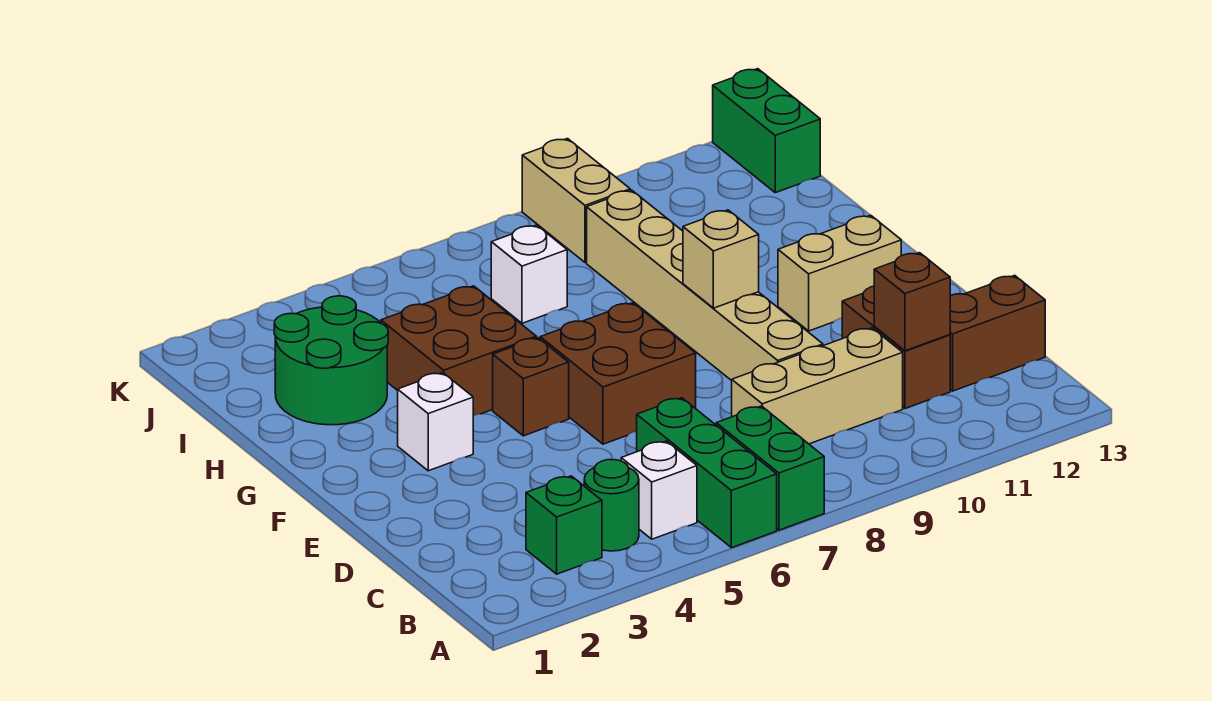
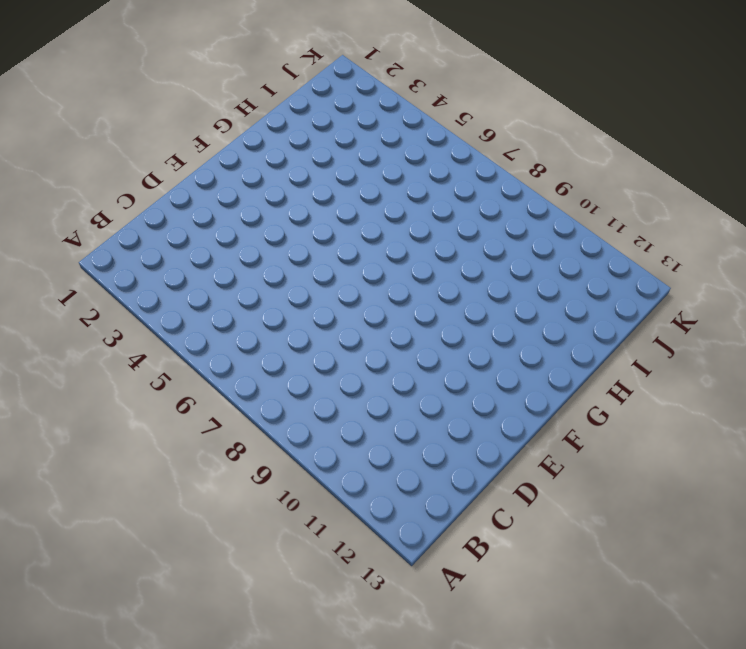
none -> green brick A6:C6 level 1
none -> green brick A7:B7 level 1
none -> green brick B3 level 1

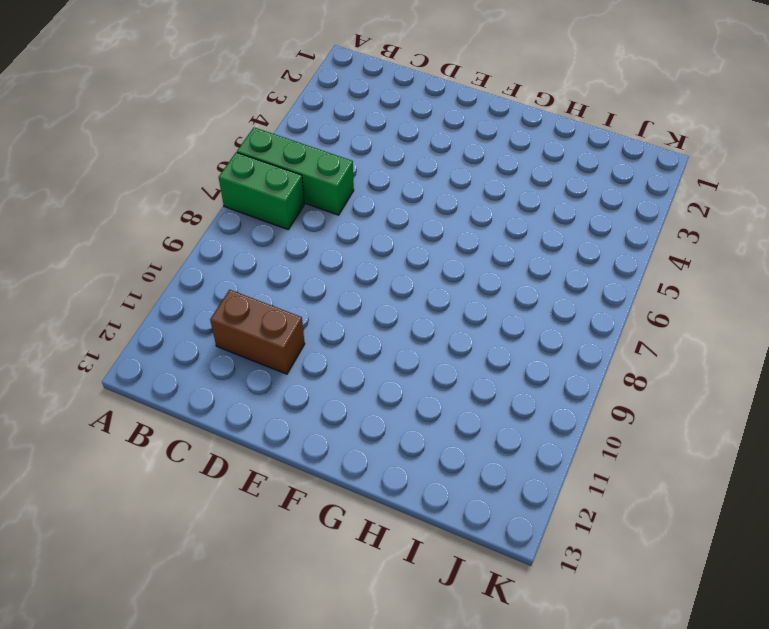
none -> green brick B3 level 1
none -> green round brick B4 level 1
none -> white brick B5 level 1

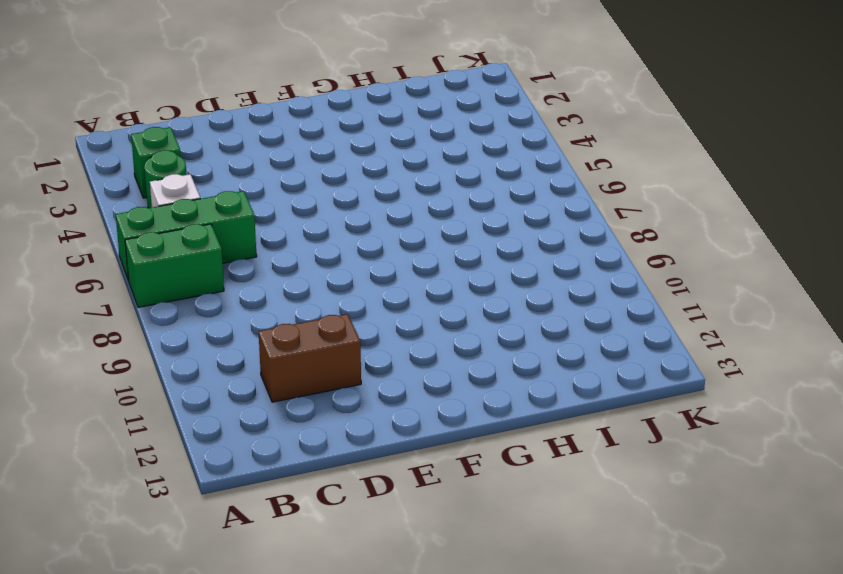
none -> tan brick C8:C10 level 1
none -> brown brick C12:C13 level 1
none -> tan brick D9:I9 level 1

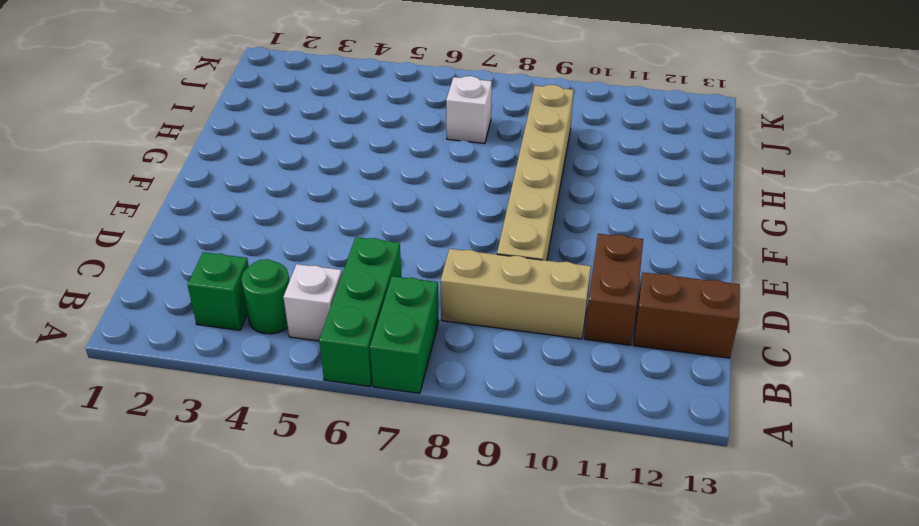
none -> brown brick E6:F7 level 1
none -> white brick F3 level 1
none -> brown brick F5 level 1

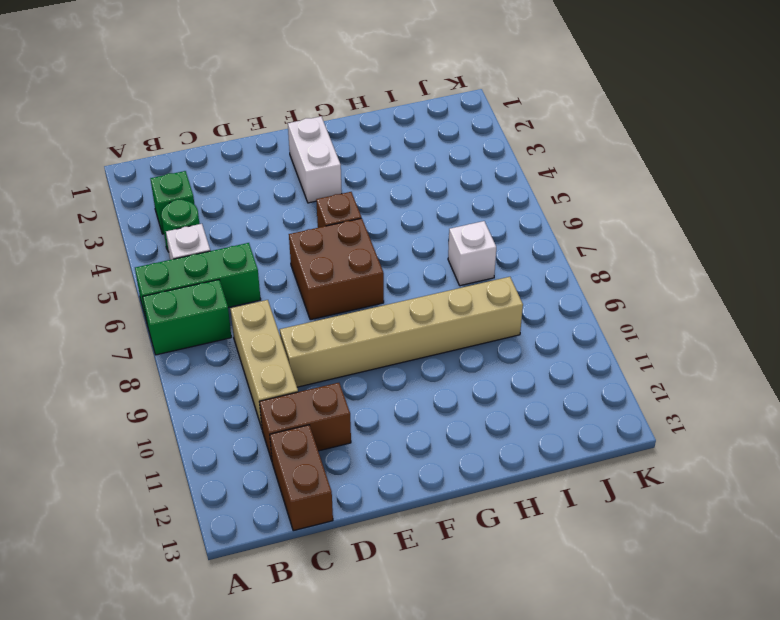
white brick F2:F3 level 1 -> white brick F3 level 1
none -> tan brick F11:F12 level 1
none -> brown brick G4:H5 level 1
none -> green round brick H2:I3 level 1

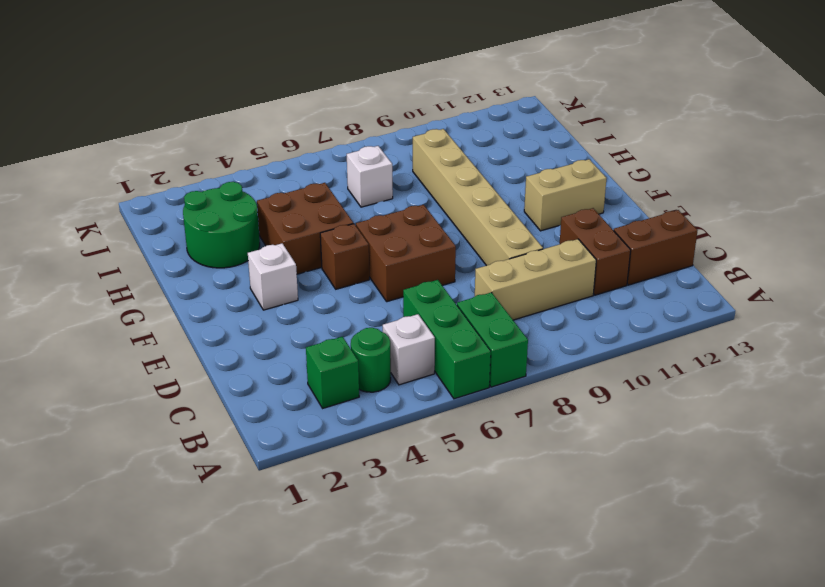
none -> tan brick J9:K9 level 1
none -> green brick J13:K13 level 1
none -> brown brick C11 level 2

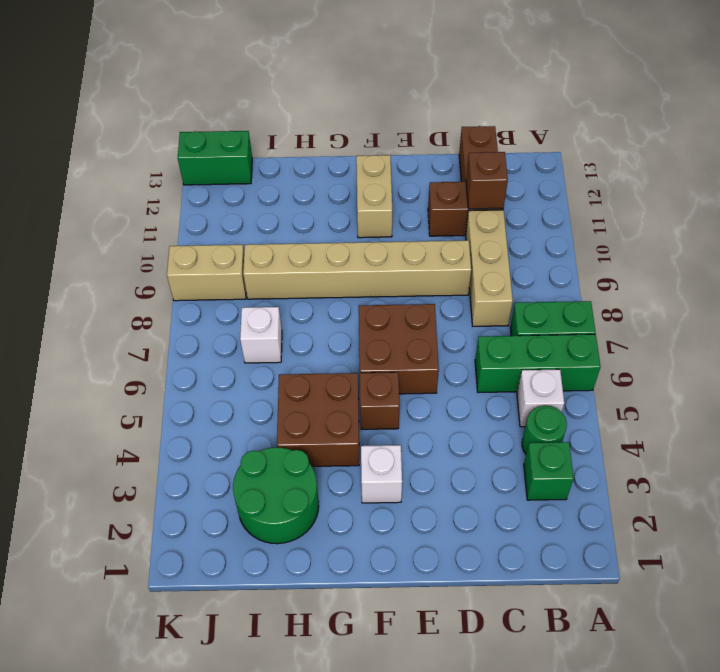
none -> tan brick F9 level 2

